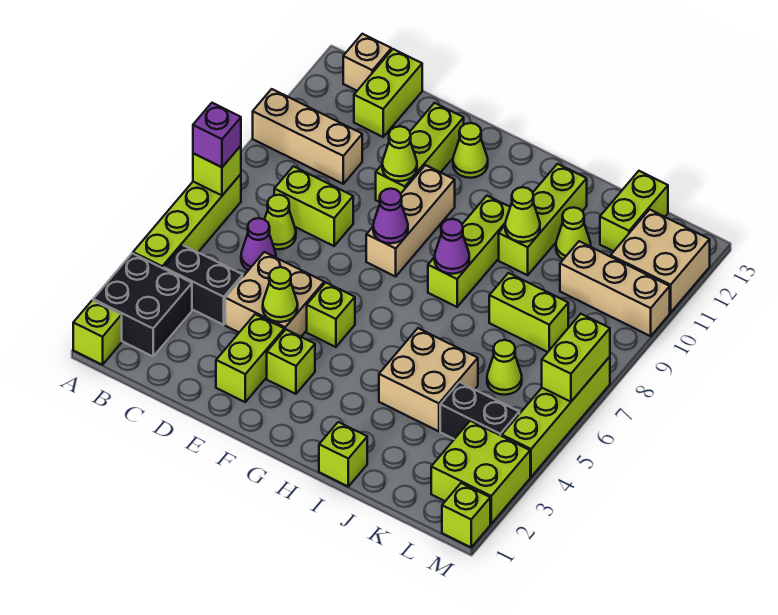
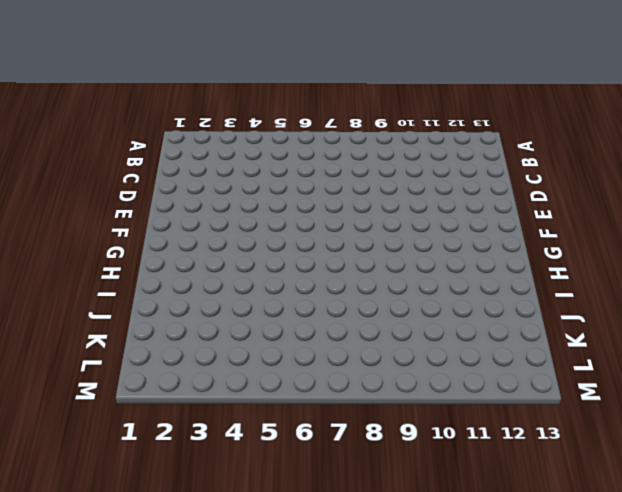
none -> lime brick A1 level 1
none -> black brick A2:B3 level 1
none -> lime brick A4:A7 level 1
none -> tan brick A10:C10 level 1

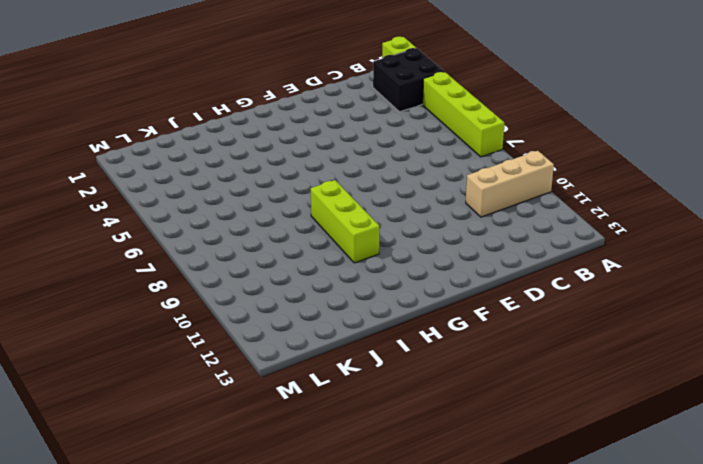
none -> black brick B4:C4 level 1
none -> tan brick B13 level 1
none -> purple cone C6 level 1
none -> lime cone C7 level 1

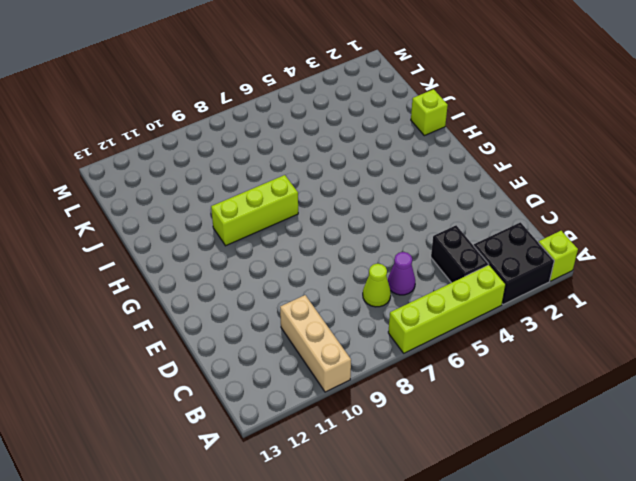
none -> tan brick B13 level 1
none -> lime brick C8:D8 level 1
none -> lime brick C12:C13 level 1
none -> tan brick D4:E5 level 1

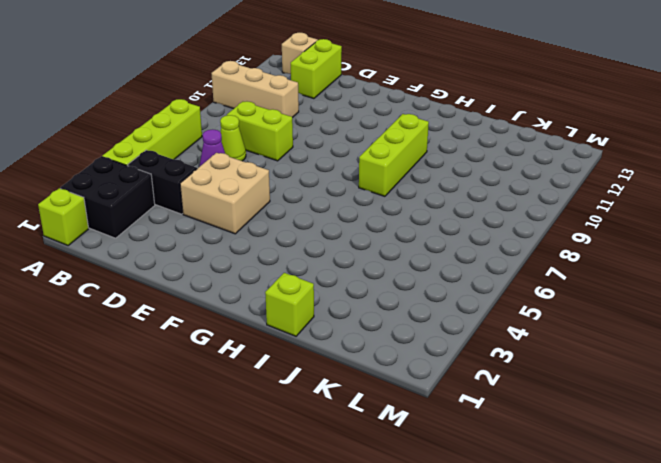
none -> lime brick E2:E3 level 1
none -> lime brick E10:E12 level 1
none -> lime brick F3 level 1
none -> lime brick F5 level 1

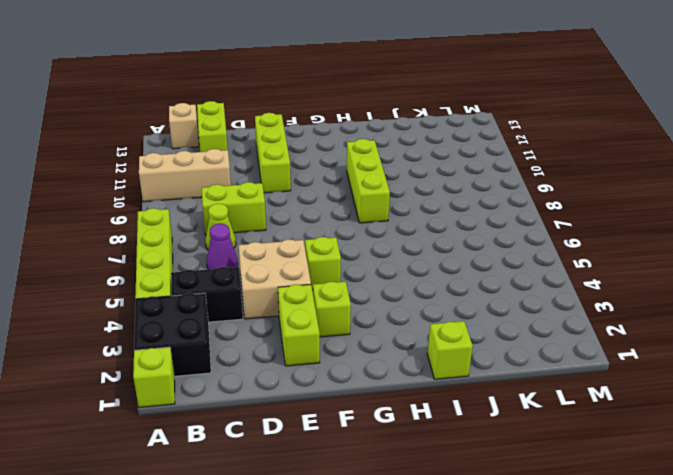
none -> tan brick F8:F10 level 1
none -> lime cone F12 level 1
none -> tan brick I4:J5 level 1
none -> lime brick I10:I12 level 1

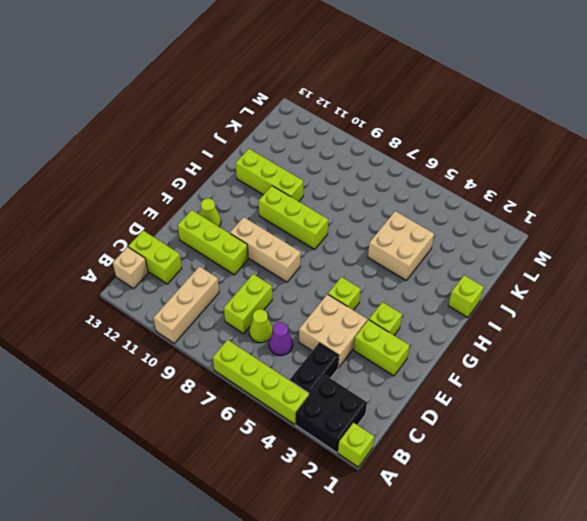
none -> lime brick J8:K8 level 1
none -> lime cone J11 level 1
none -> black brick K4:L4 level 1
none -> lime cone K6 level 1

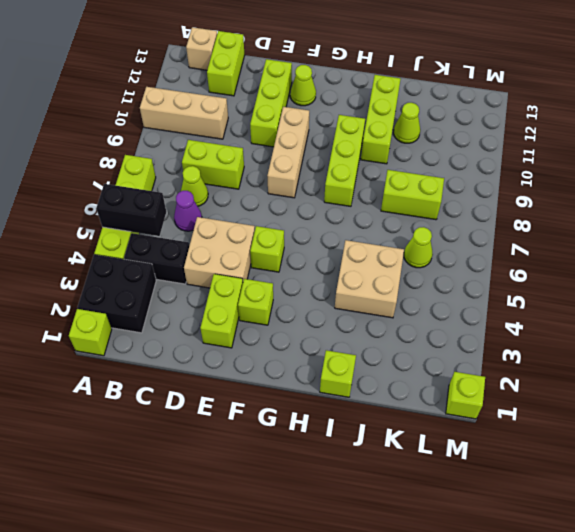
black brick A5:B5 level 2 -> black brick K4:L4 level 1
none -> tan brick K10:M10 level 1
none -> lime brick K12:K13 level 1
none -> lime brick L2:M3 level 1
none -> tan brick L11:M12 level 1

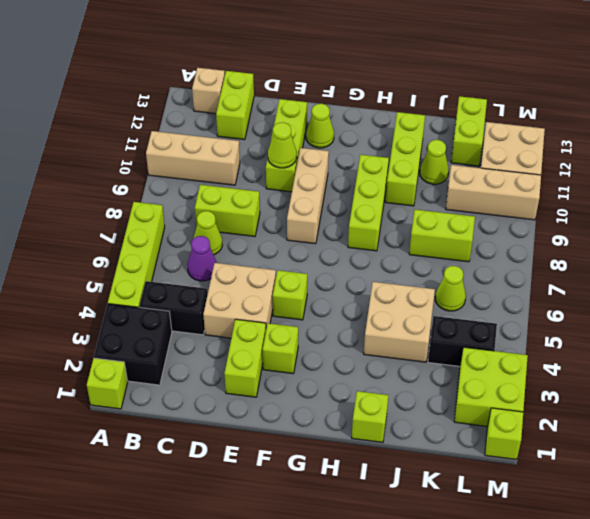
none -> lime brick M4:M7 level 1
none -> lime brick A7 level 2
none -> lime cone E4 level 2
none -> purple cone F8 level 2

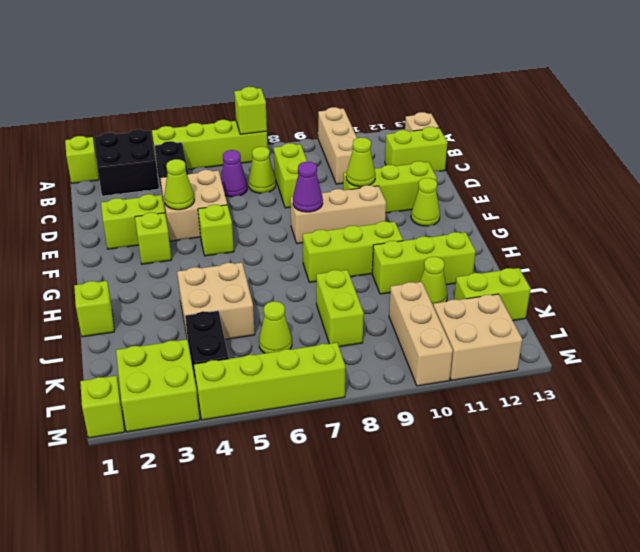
none -> purple cone H8 level 2
none -> lime cone I10 level 2
none -> lime brick M6:M7 level 2
none -> purple brick A7 level 3

